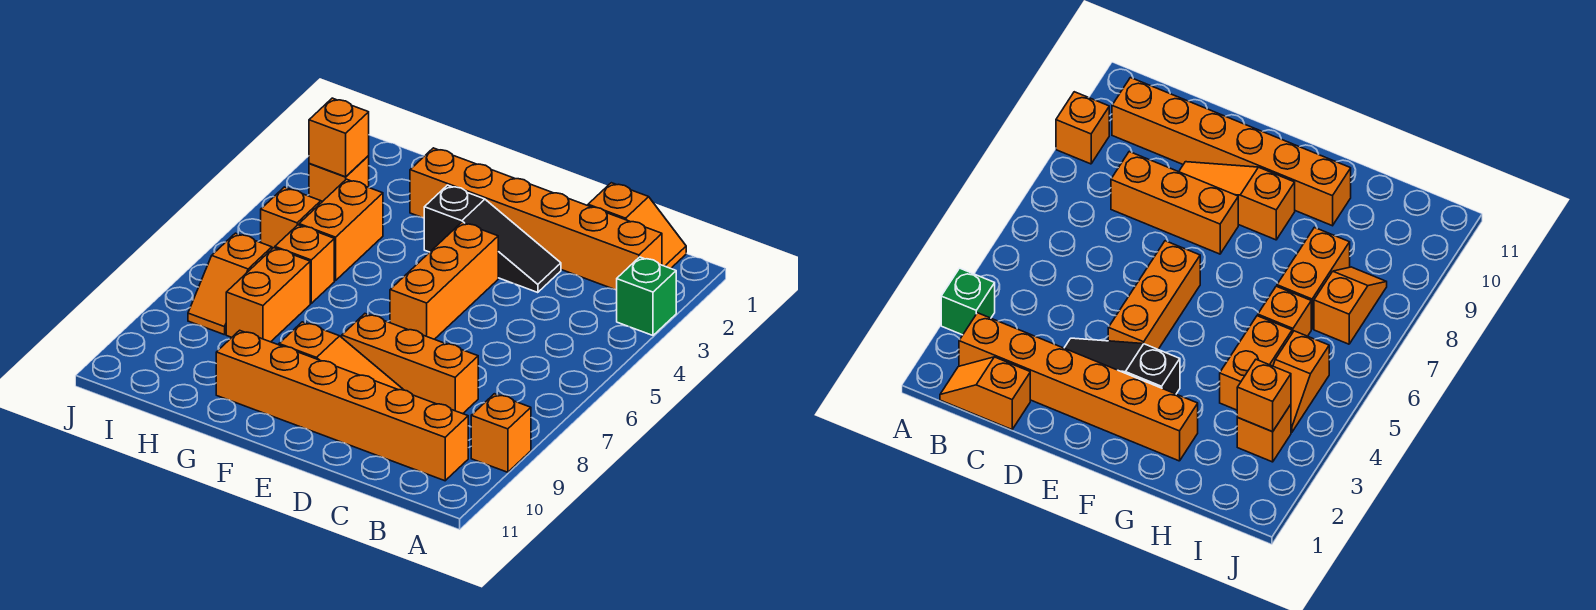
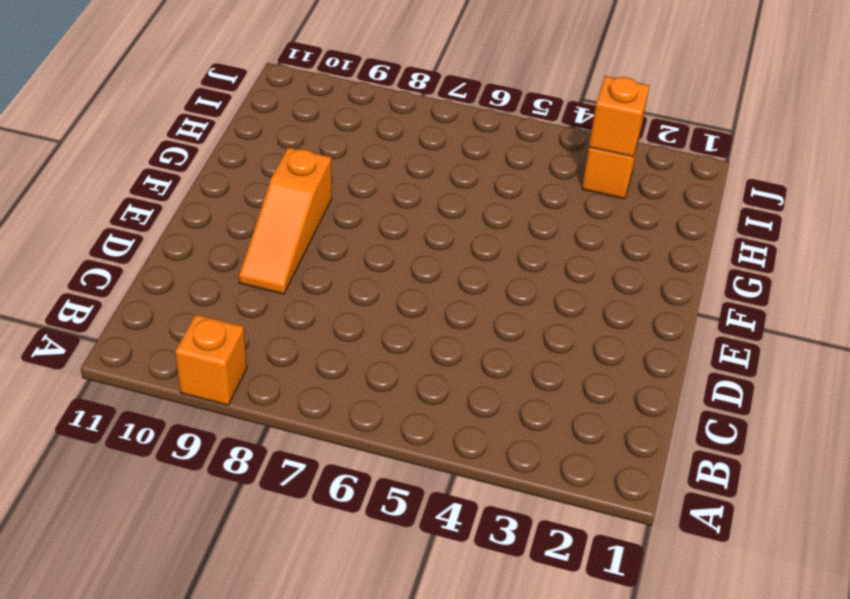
none -> green brick A3 level 1
none -> orange slope B1:C1 level 1 top C
none -> orange brick B2:G2 level 1

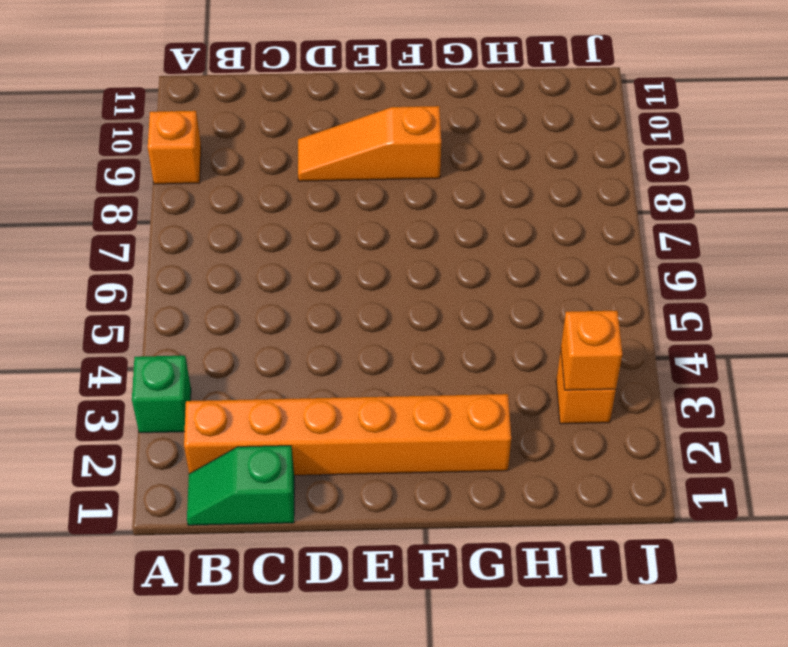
green slope B1:C1 level 1 top C -> orange slope B1:C1 level 1 top C
none -> orange brick B10:G10 level 1
none -> orange brick C8:E8 level 1
none -> black slope D3:F3 level 1 top F

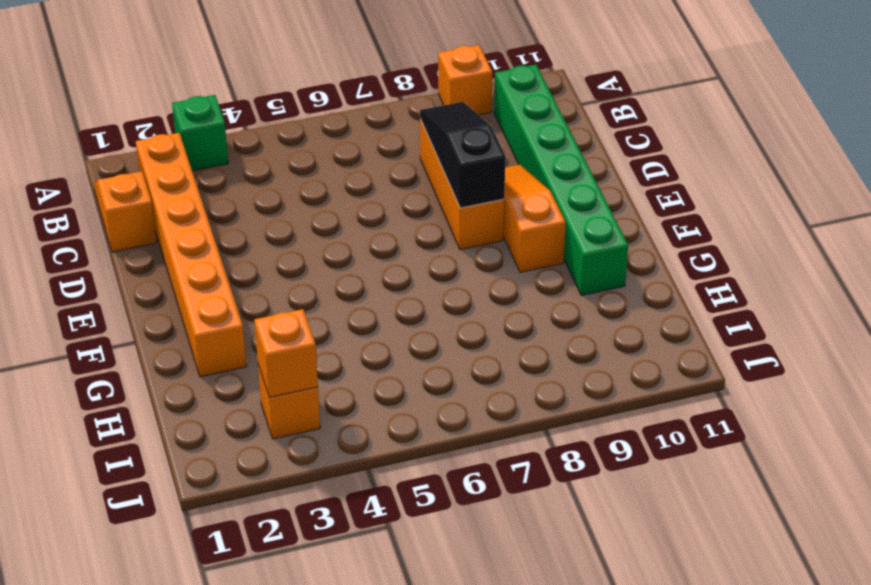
green brick B10:G10 level 1 -> orange brick B10:G10 level 1
black slope C8:E8 level 2 top E -> black slope D3:F3 level 1 top F
none -> orange brick E4:E6 level 1
none -> orange brick H4:H5 level 1
none -> orange brick H6 level 1

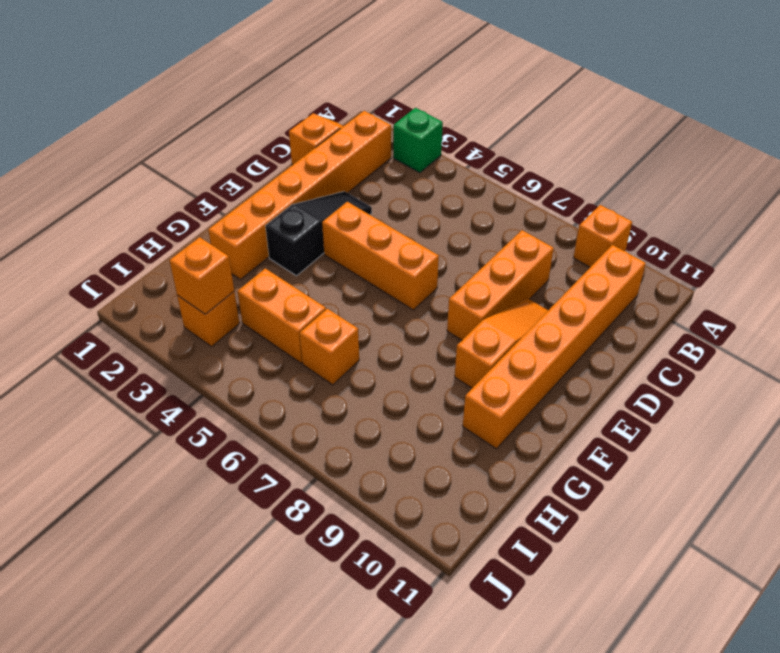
none -> orange brick H7:H8 level 1
none -> orange slope I4:I5 level 1 top 5
none -> orange slope I7:I8 level 1 top 7

